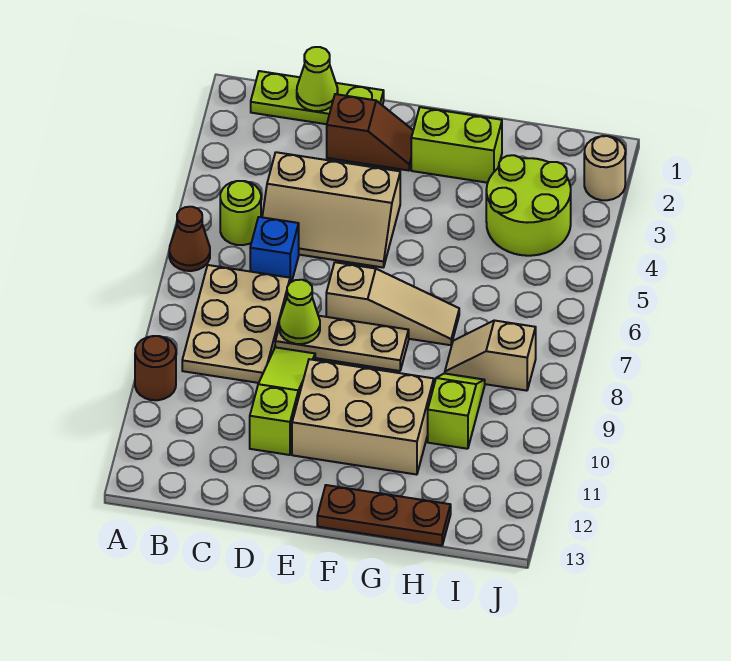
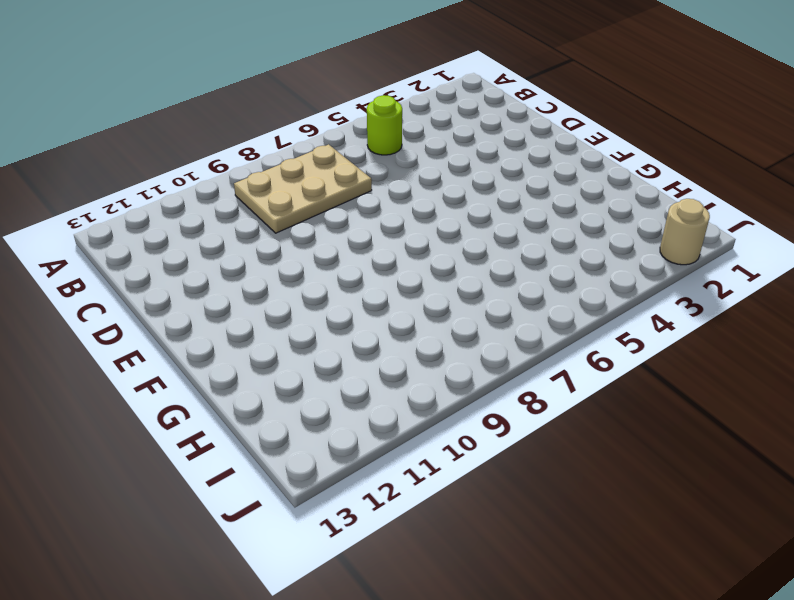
none -> brown cone A6 level 1
none -> brown round brick A10 level 1
none -> lime plate B1:D1 level 1

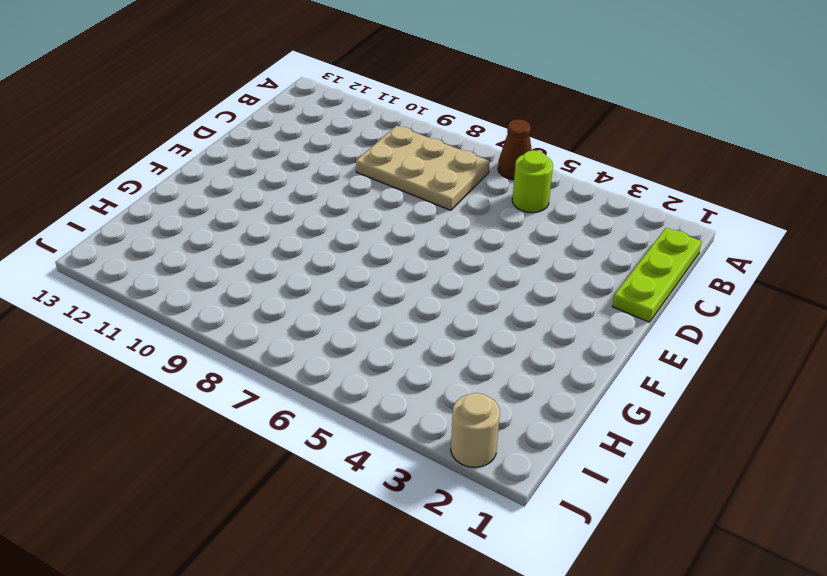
none -> brown round brick A10 level 1
none -> tan slope C4:E5 level 1 top 4
none -> blue brick C6 level 1

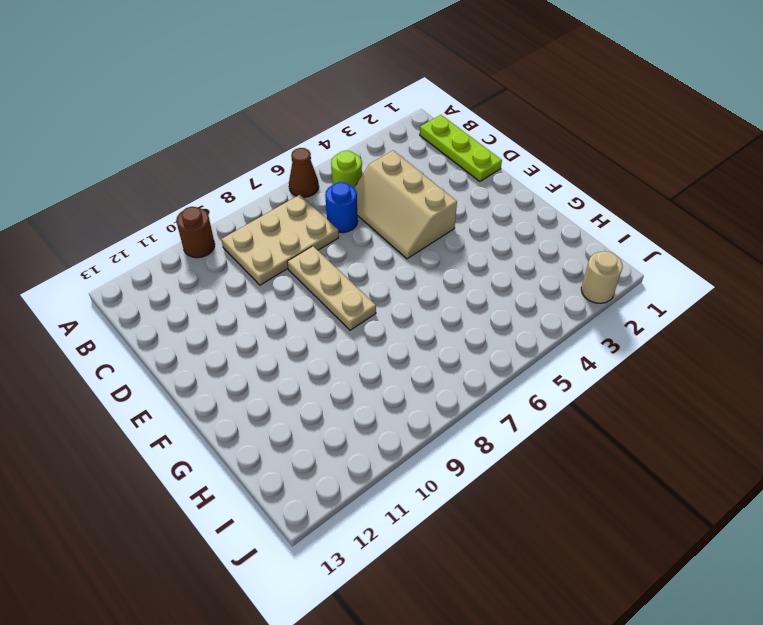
blue round brick C6 level 1 -> blue brick C6 level 1
none -> brown slope D2:E2 level 1 top D
none -> lime slope D9:D11 level 1 top 11
none -> tan slope E7:G7 level 1 top E

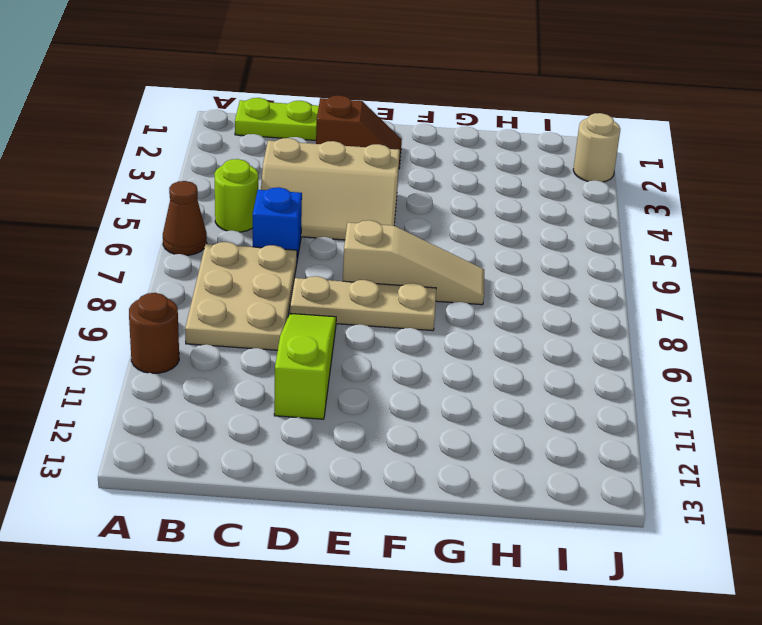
none -> tan brick E10:G11 level 1
none -> lime brick F2:G2 level 1
none -> brown plate F13:H13 level 1

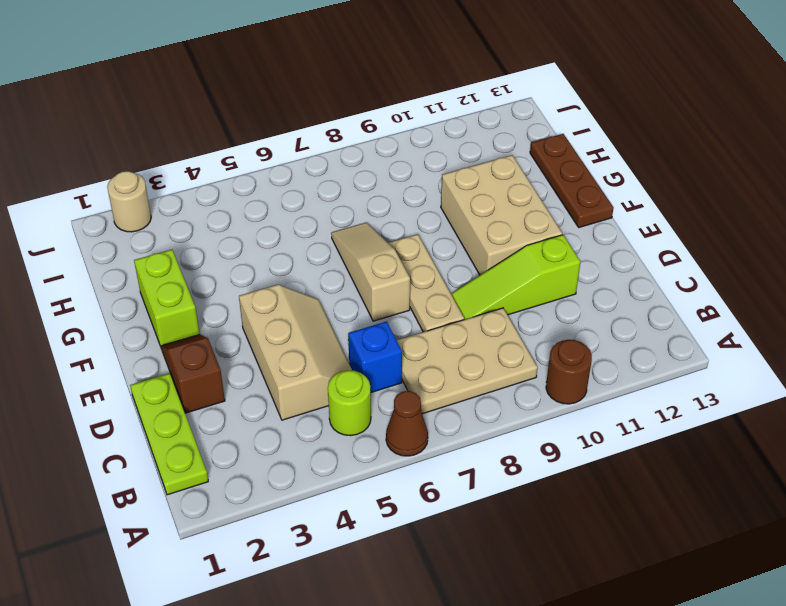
none -> lime round brick H3:I4 level 1
none -> tan slope H8:I8 level 1 top I
none -> lime slope H9:H10 level 1 top 10

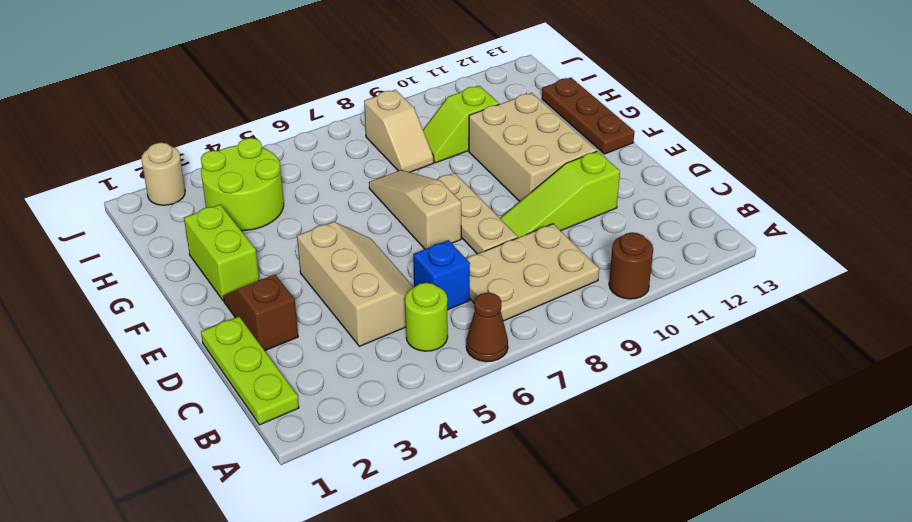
none -> lime cone C1 level 2
none -> lime cone D8 level 2

